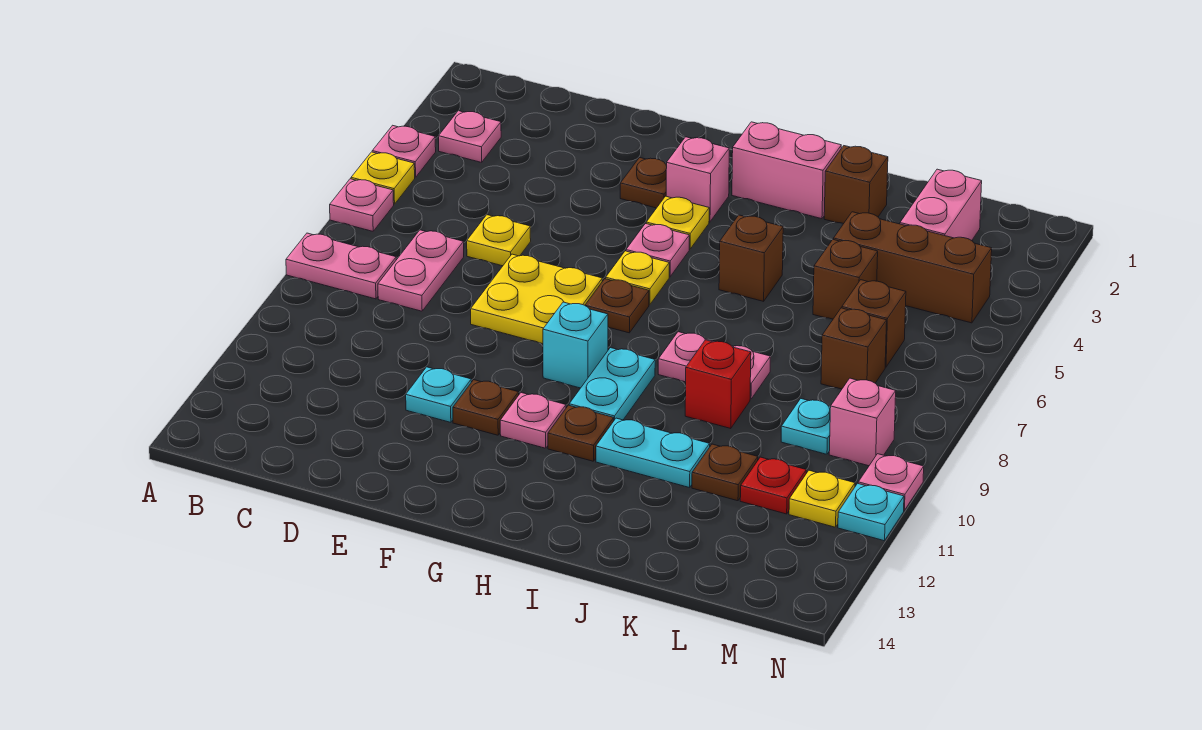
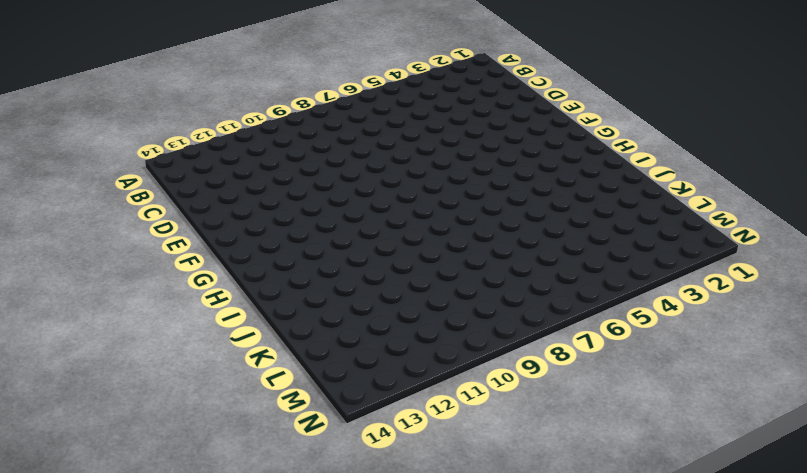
none -> pink plate A4 level 1
none -> yellow plate A5 level 1
none -> pink plate A6 level 1
none -> pink plate A8:B8 level 1

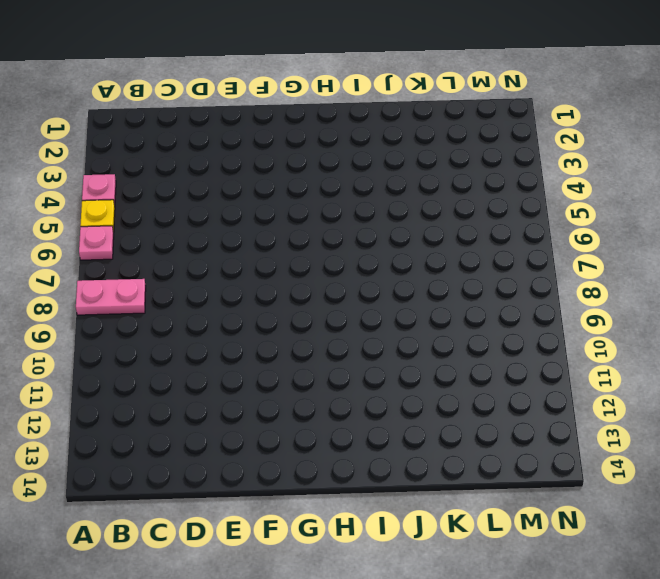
none -> pink plate B3 level 1
none -> pink plate C7:C8 level 1
none -> yellow plate D6 level 1
none -> yellow plate E7:F8 level 1

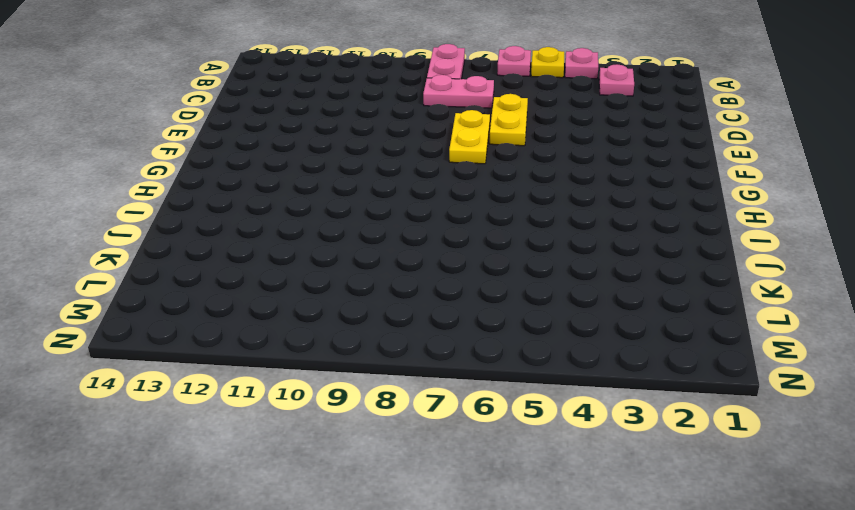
yellow plate D6:E6 level 1 -> yellow plate D6 level 1
yellow plate E7:F7 level 1 -> yellow plate E7:F8 level 1
none -> cyan plate E11 level 1
none -> brown plate F3 level 1
none -> brown plate F11 level 1
none -> pink brick G3 level 1

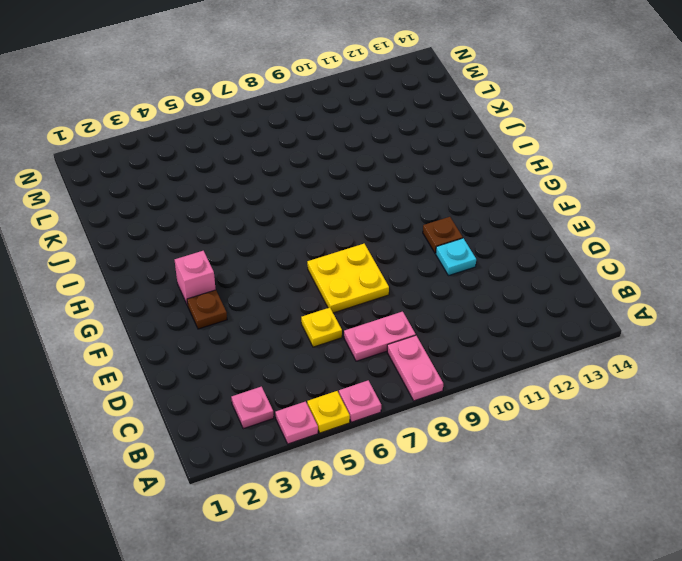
none -> yellow plate G4 level 1
none -> pink plate G5 level 1
none -> yellow plate G6 level 1
none -> brown plate G7 level 1

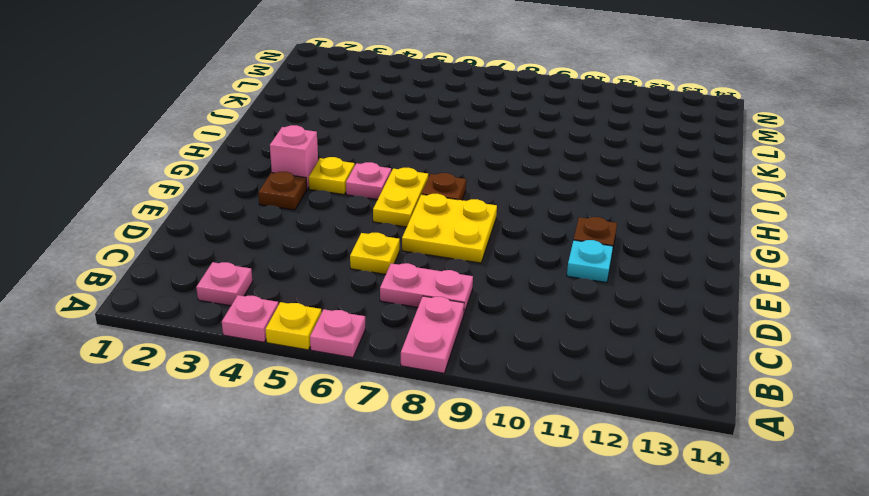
yellow plate F6:G6 level 1 -> yellow plate G6 level 1
none -> cyan brick G9 level 1
none -> pink plate G11 level 1
none -> pink brick H2:I2 level 1
none -> cyan plate H9:H10 level 1

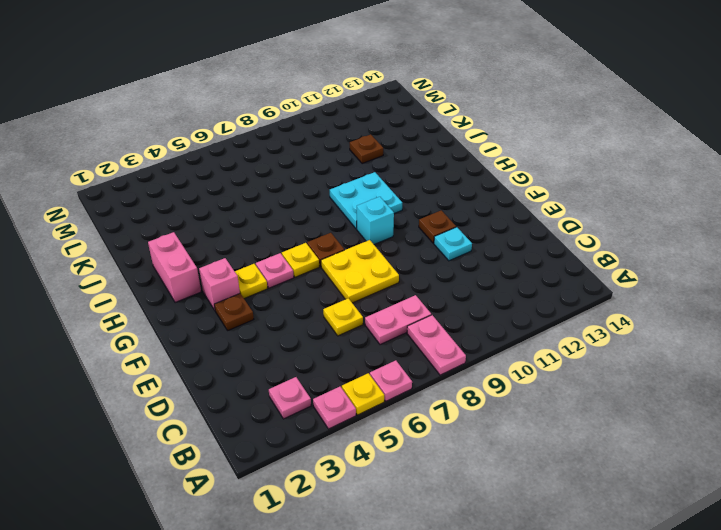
cyan plate H9:I10 level 1 -> cyan plate H9:H10 level 1
none -> pink plate G11 level 1
none -> brown plate H11 level 1
none -> brown brick I5 level 1
none -> pink plate I8:J8 level 1

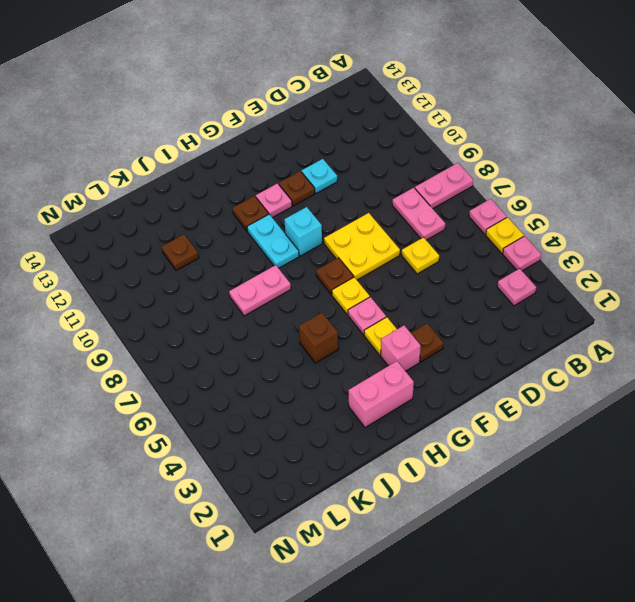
none -> cyan plate I11:J11 level 1
none -> brown brick J2 level 1
none -> red brick J9 level 1
none -> brown brick K4:M4 level 1

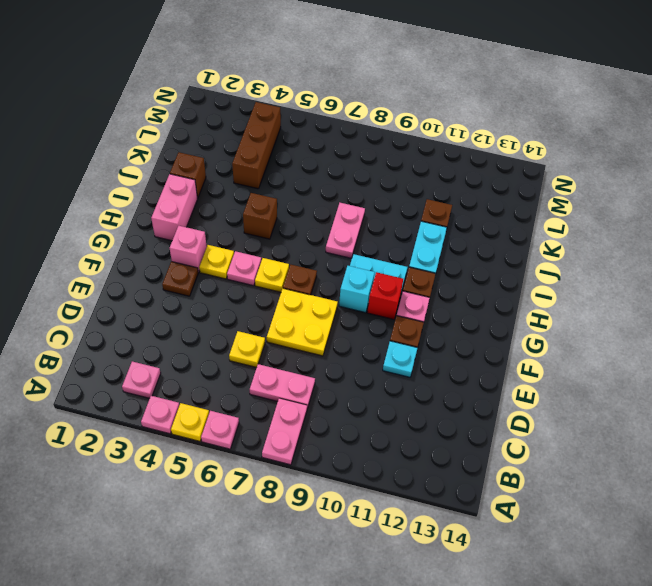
red brick G10 level 1 -> red brick J9 level 1
none -> brown brick K5 level 1
none -> pink brick L2:L3 level 1
none -> brown brick L6 level 1
none -> brown brick L7 level 1

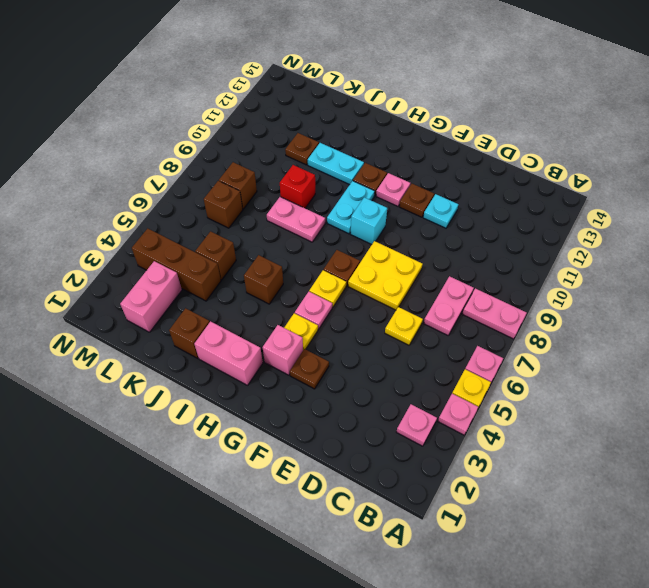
brown brick L8 level 1 -> brown brick L6 level 1
none -> cyan plate L9 level 1
none -> red plate L11 level 1
none -> pink brick M9 level 1
none -> yellow plate M11 level 1

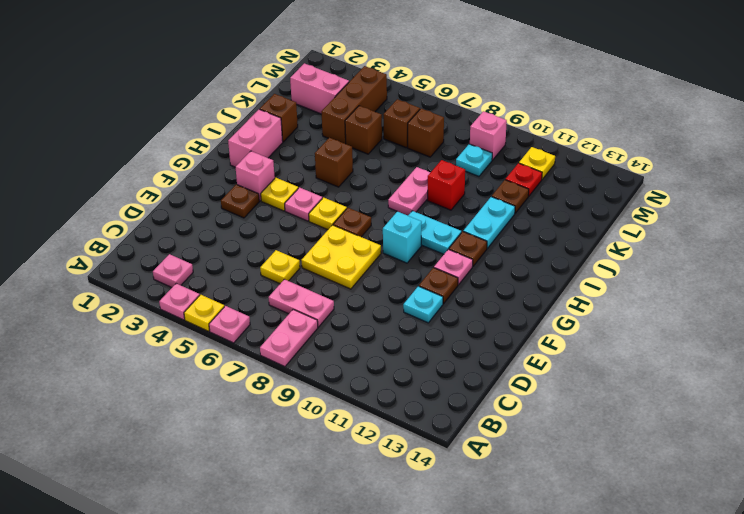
none -> pink plate N10 level 1
none -> cyan plate N11 level 1

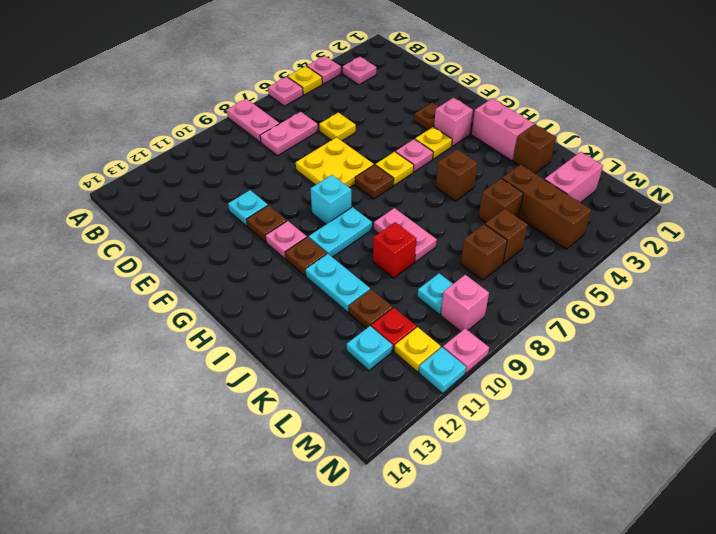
cyan plate L12 level 1 -> none

